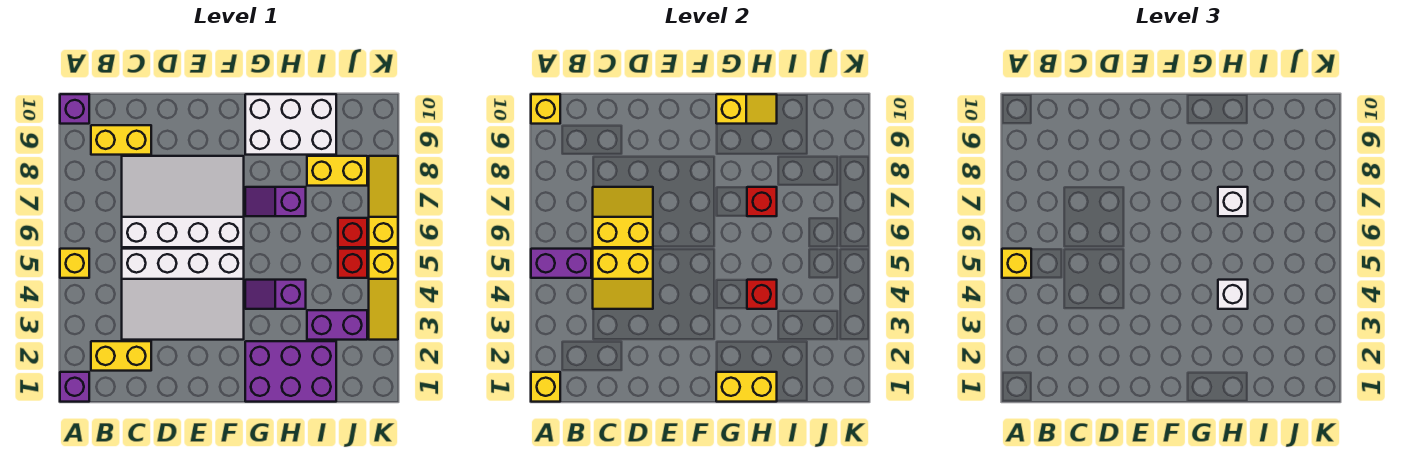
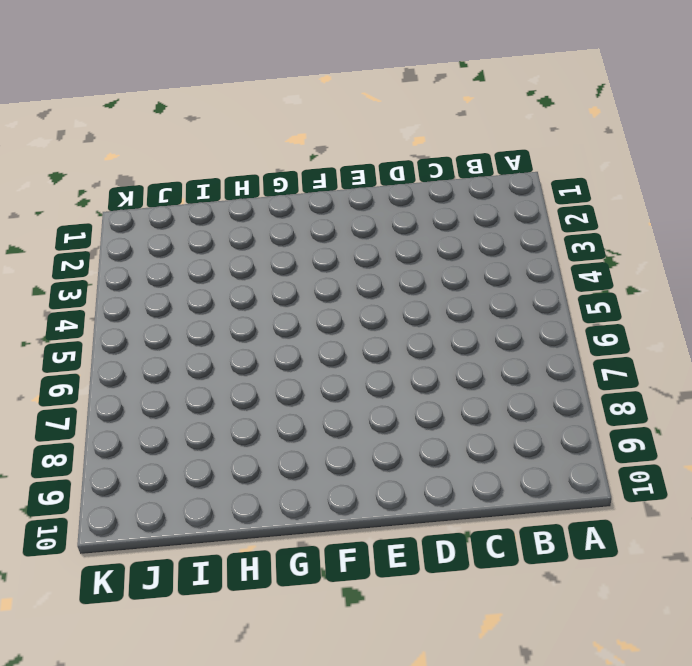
none -> purple brick A1 level 1
none -> yellow brick A5 level 1
none -> purple brick A10 level 1

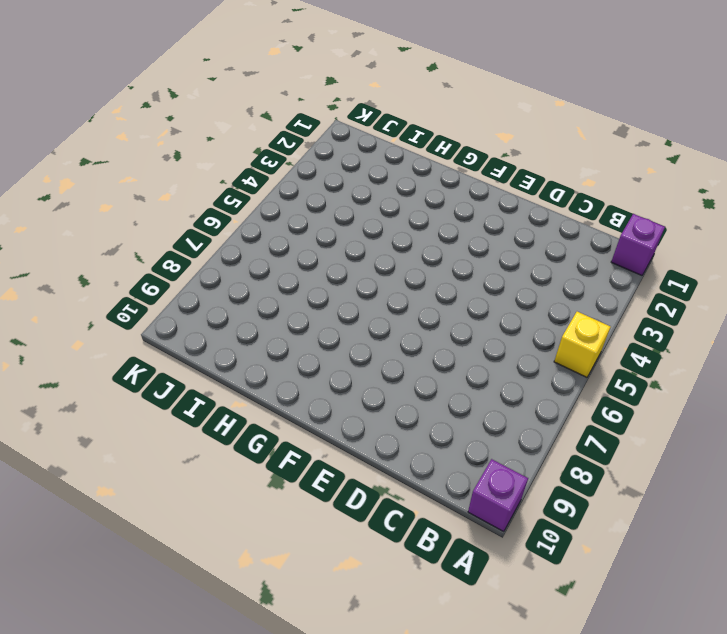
none -> yellow brick B2:C2 level 1
none -> yellow brick B9:C9 level 1
none -> white slope C3:F5 level 1 top 5

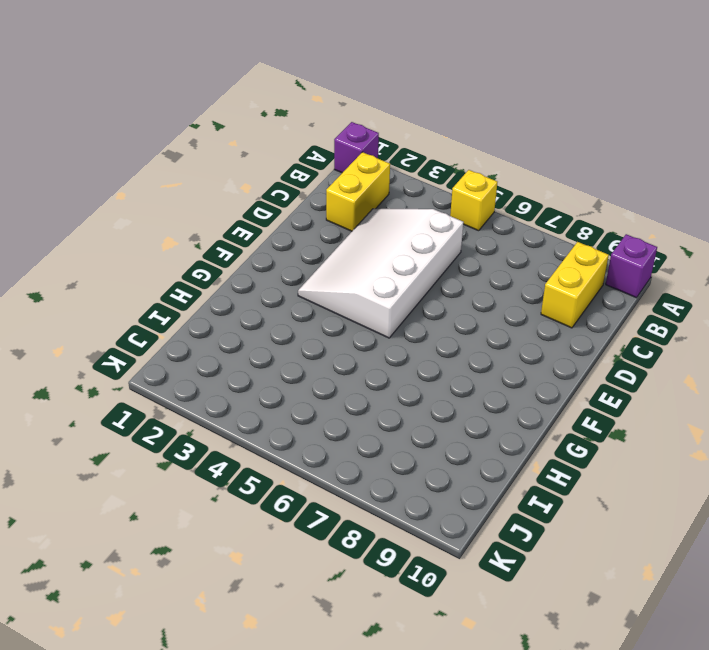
none -> white slope C6:F8 level 1 top 6
none -> purple brick G1:I2 level 1
none -> purple slope G4:H4 level 1 top H

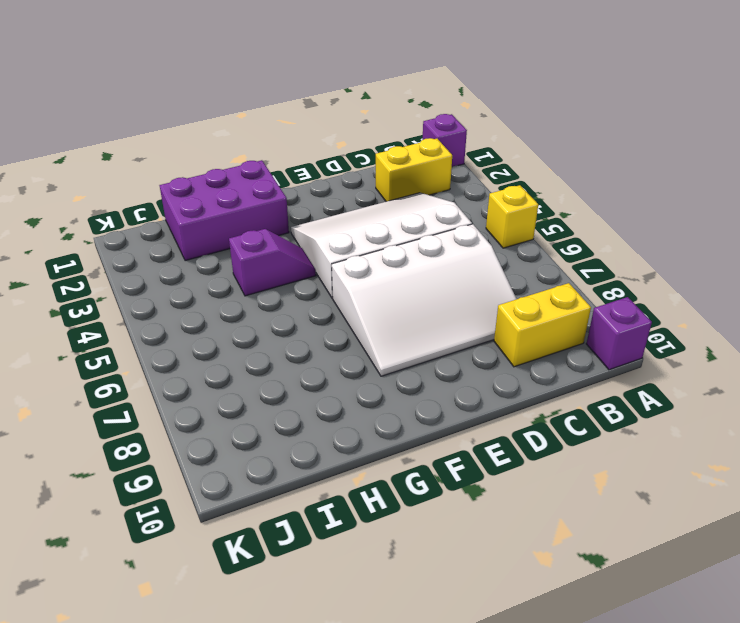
none -> purple slope G7:H7 level 1 top H
none -> white brick G9:I10 level 1
none -> purple brick I3:J3 level 1

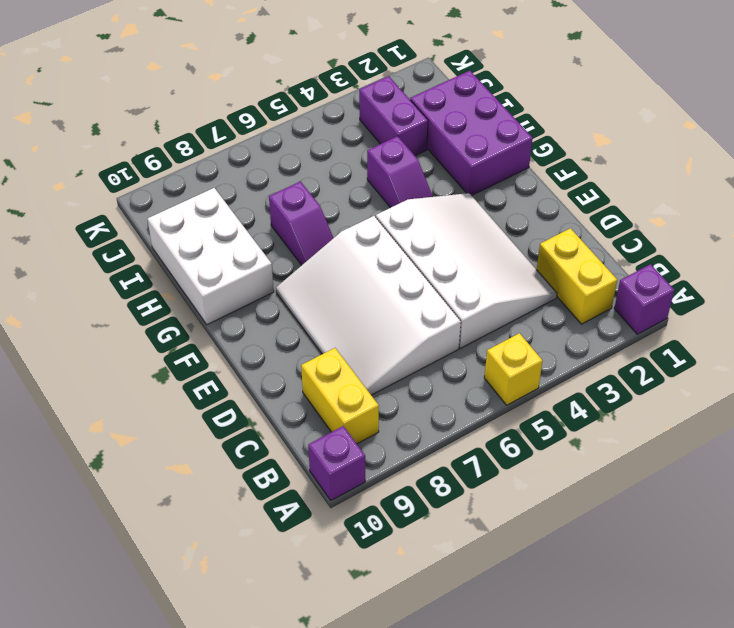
none -> yellow brick I8:J8 level 1
none -> red brick J5 level 1
none -> red brick J6 level 1

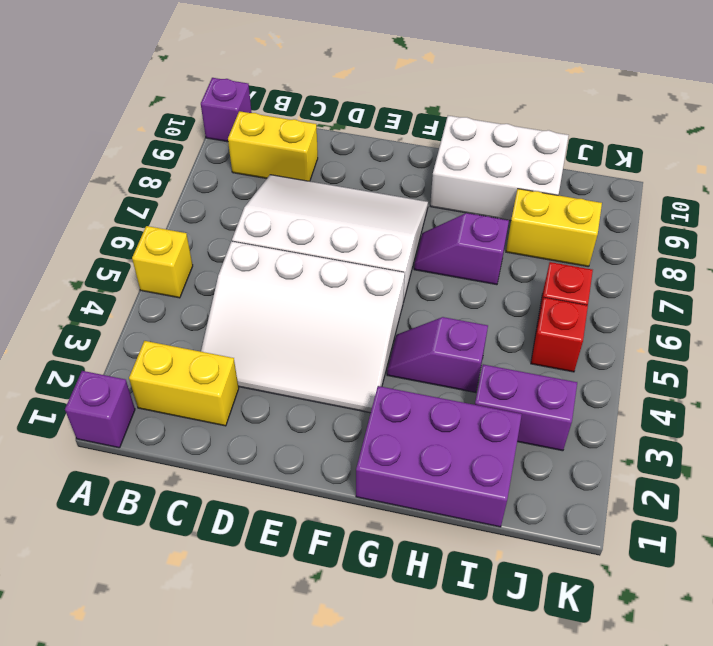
none -> yellow slope K3:K5 level 1 top 5
none -> yellow slope K6:K8 level 1 top 6
none -> yellow brick A1 level 2

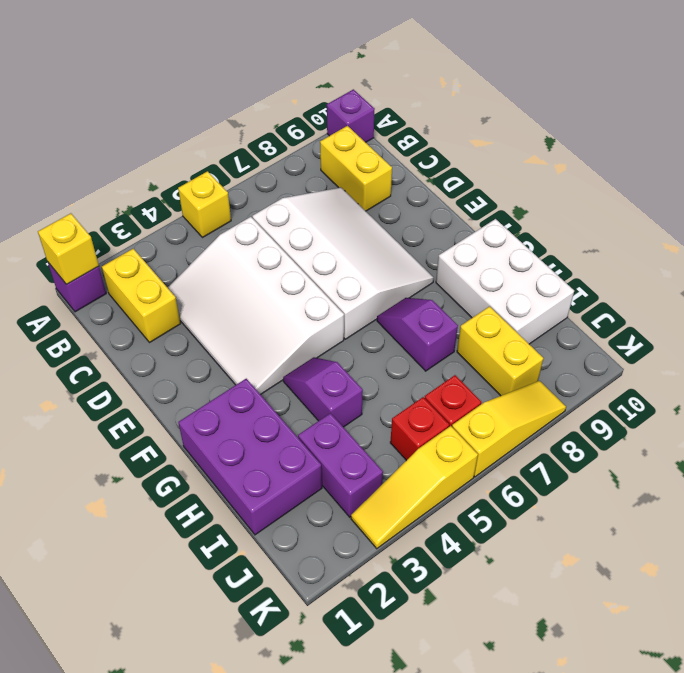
none -> purple brick A5:B5 level 2
none -> yellow brick A10 level 2
none -> yellow slope C4:D5 level 2 top 5

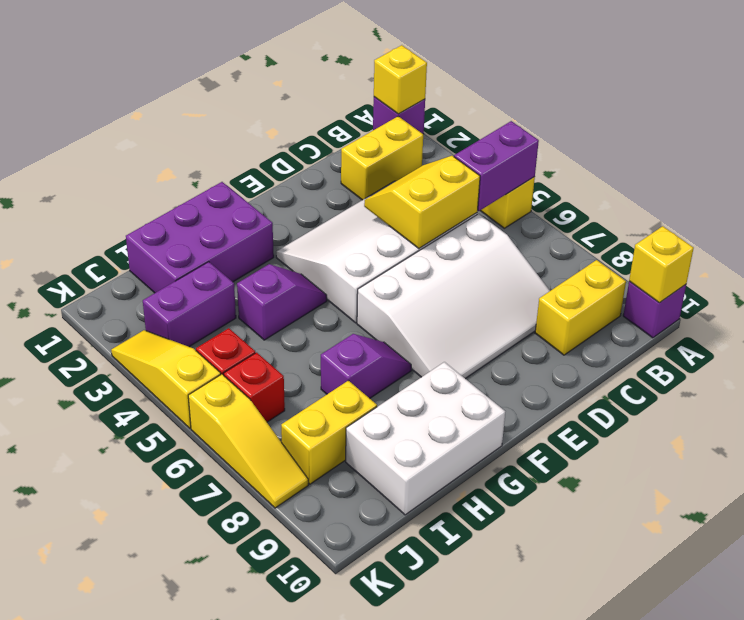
none -> yellow slope C6:D7 level 2 top 6
none -> yellow brick G1:H1 level 2
none -> yellow slope G10:H10 level 2 top G

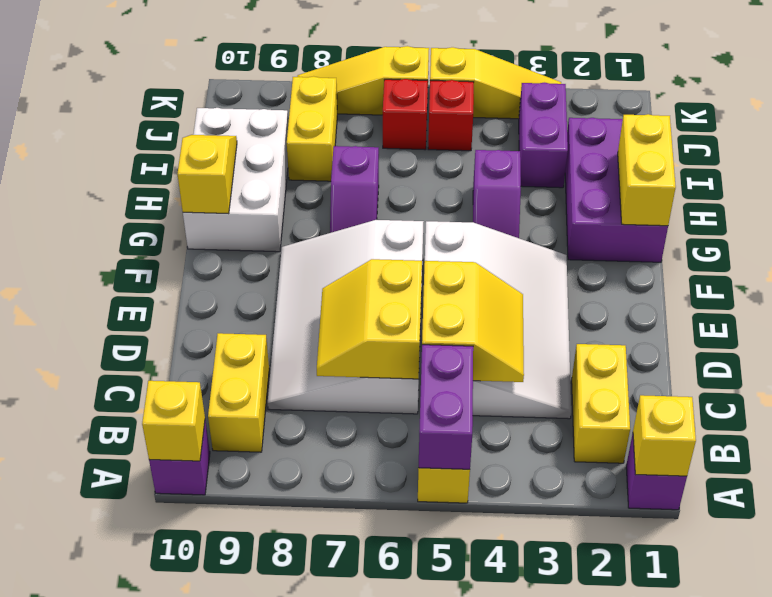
none -> red brick H4 level 2
none -> red brick H7 level 2
none -> yellow brick A5 level 3

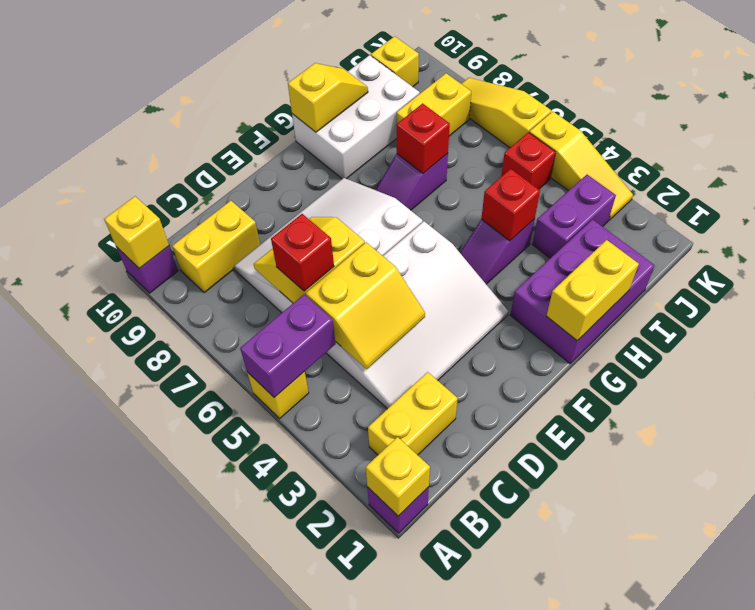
red brick C6 level 3 -> red brick J6 level 1
yellow brick J10 level 1 -> yellow brick A5 level 3
none -> white brick H4 level 3
none -> white brick H7 level 3

